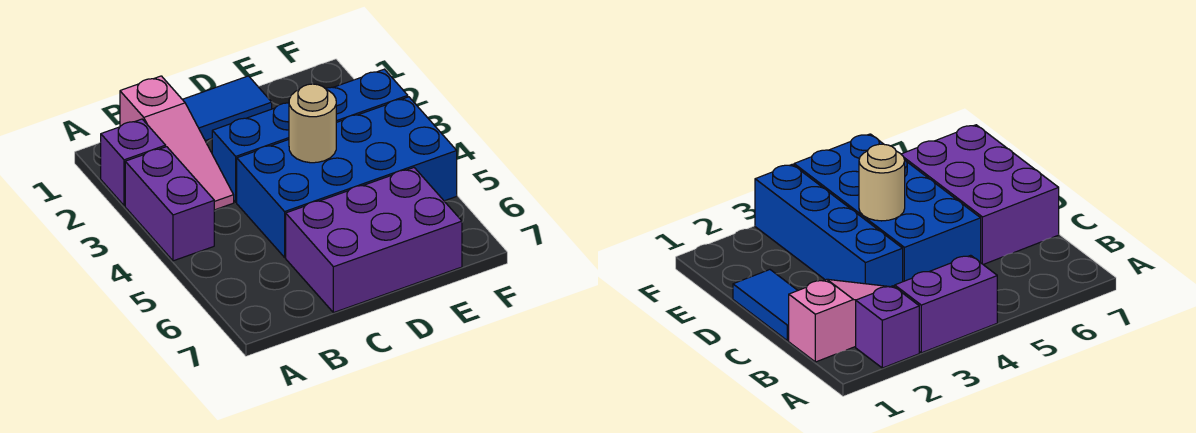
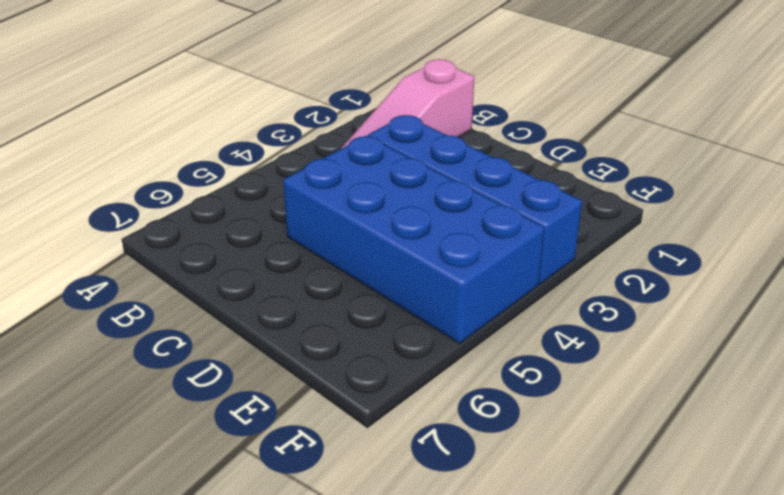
none -> purple brick A2 level 1
none -> purple brick A3:A4 level 1

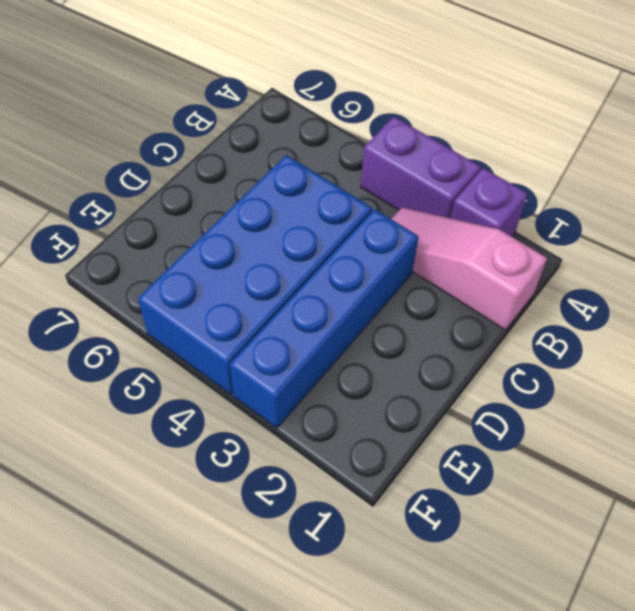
none -> blue tile C1:D1 level 1
none -> purple brick C6:E7 level 1

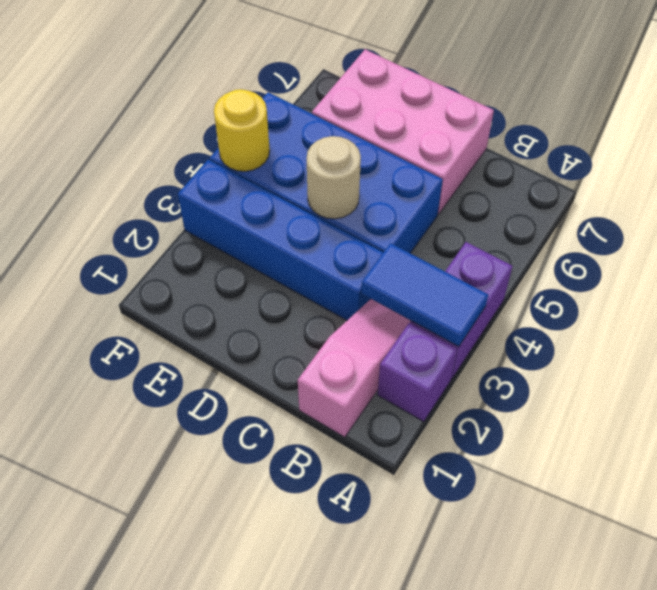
blue tile A3:B3 level 2 -> blue tile C1:D1 level 1
pink brick C6:E7 level 1 -> purple brick C6:E7 level 1
yellow round brick F4 level 2 -> none

